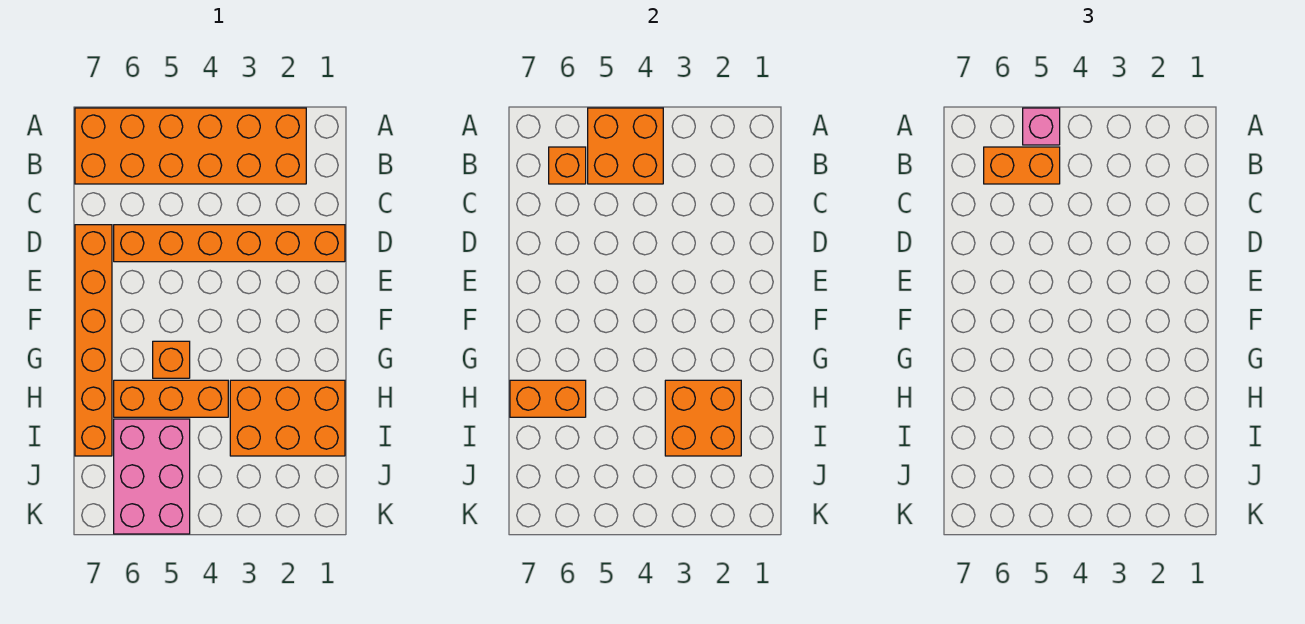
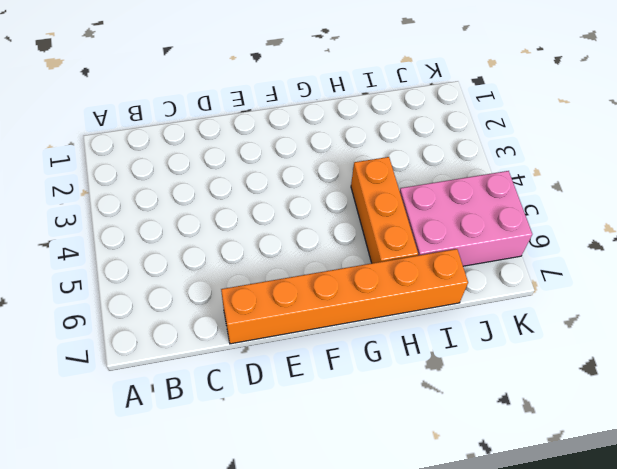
none -> orange brick A2:B7 level 1
none -> orange brick D1:D6 level 1
none -> orange brick G5 level 1

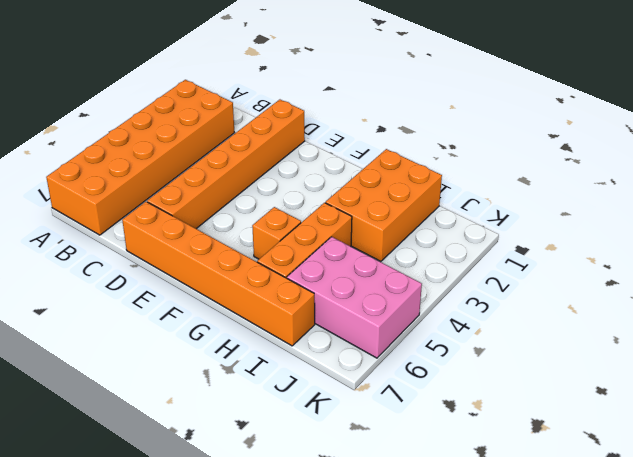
none -> orange brick A4:B5 level 2
none -> orange brick B6 level 2
none -> orange brick H2:I3 level 2

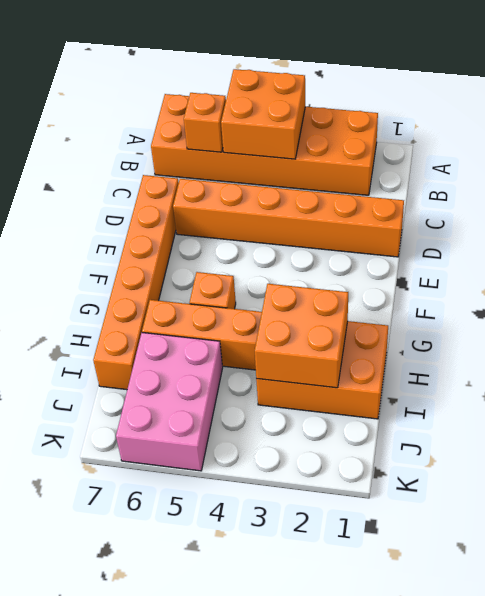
none -> orange brick H6:H7 level 2
none -> pink brick A5 level 3
none -> orange brick B5:B6 level 3

